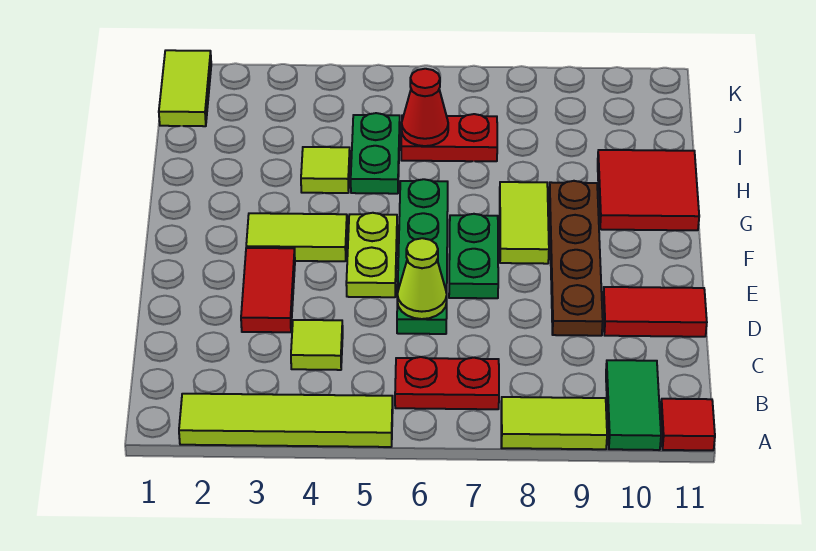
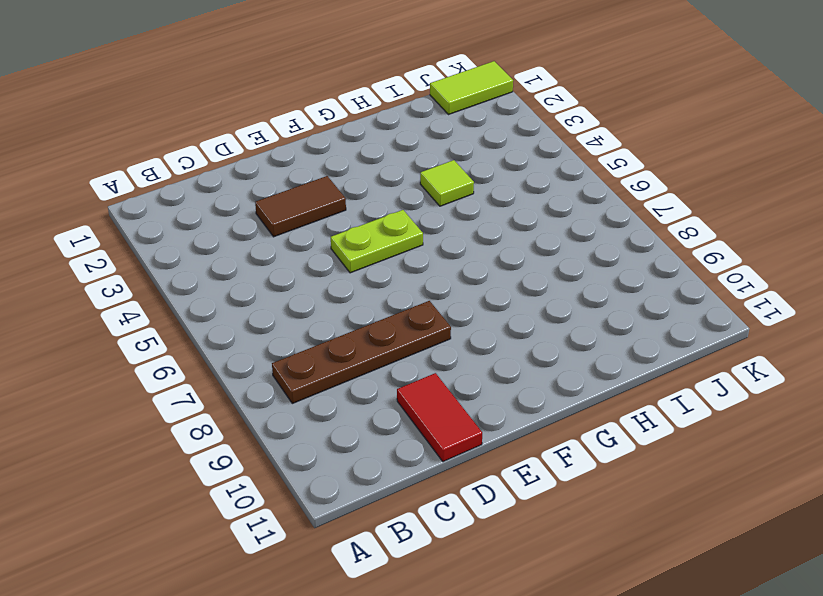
brown plate B8:E8 level 1 -> brown plate D9:G9 level 1
brown tile D3:E3 level 1 -> red tile D3:E3 level 1
none -> lime tile A2:A5 level 1
none -> lime tile A8:A9 level 1
none -> green tile A10:B10 level 1

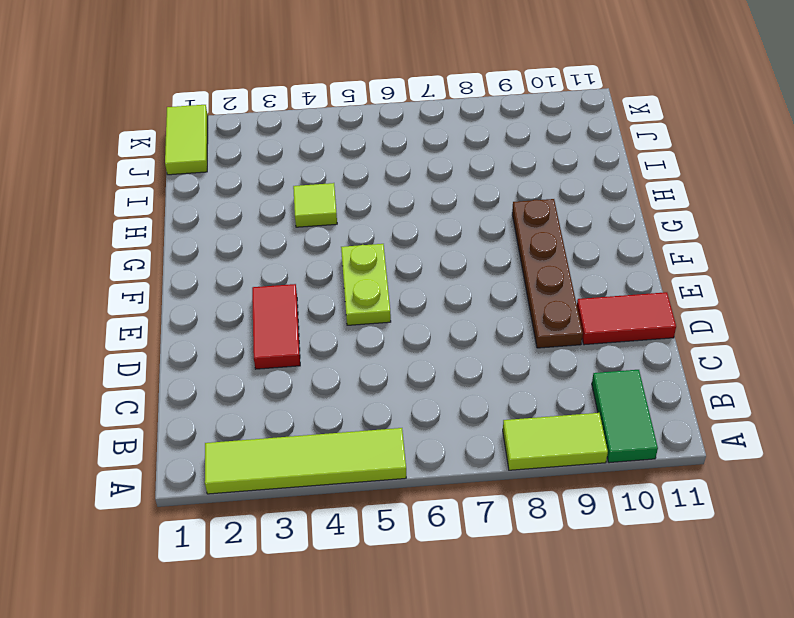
none -> red tile A11 level 1
none -> red plate B6:B7 level 1
none -> lime tile C4 level 1

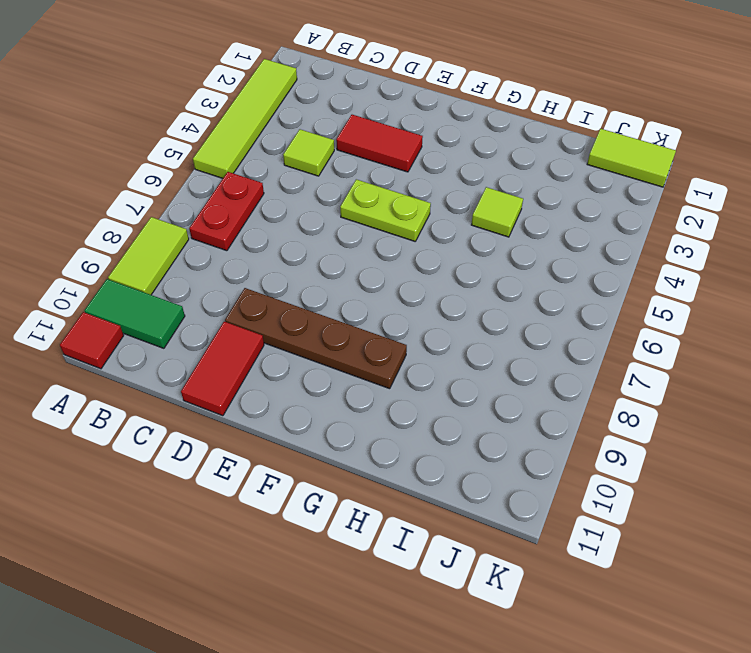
none -> green plate D6:G6 level 1
none -> green plate E7:F7 level 1
none -> lime tile F3:F4 level 1

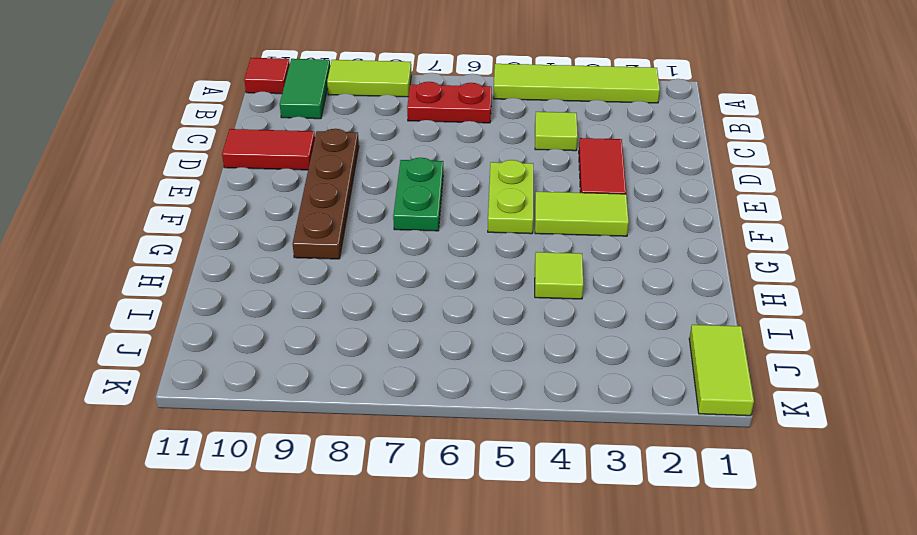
none -> green plate D6:G6 level 1
none -> lime tile F8:G8 level 1
none -> red tile G10:H11 level 1

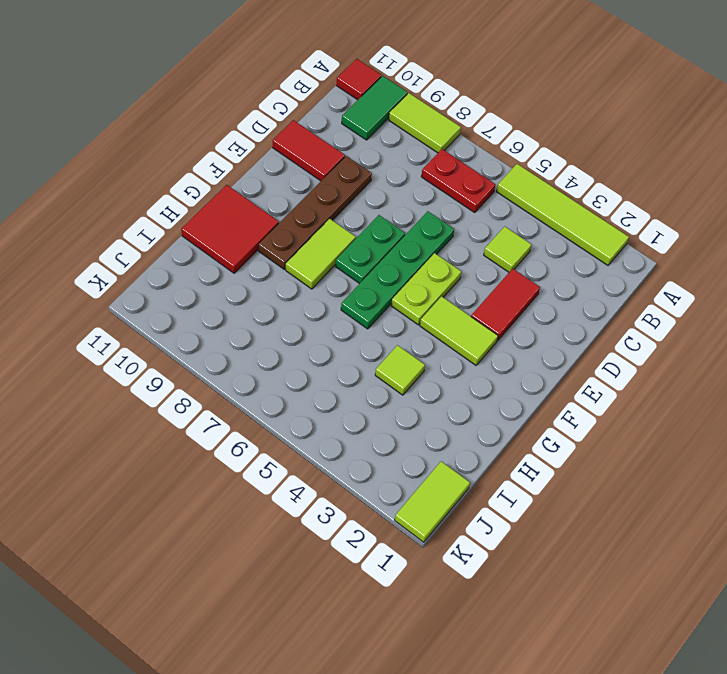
none -> green plate H5:I5 level 1
none -> red plate I6:I7 level 1
none -> lime cone D6 level 2

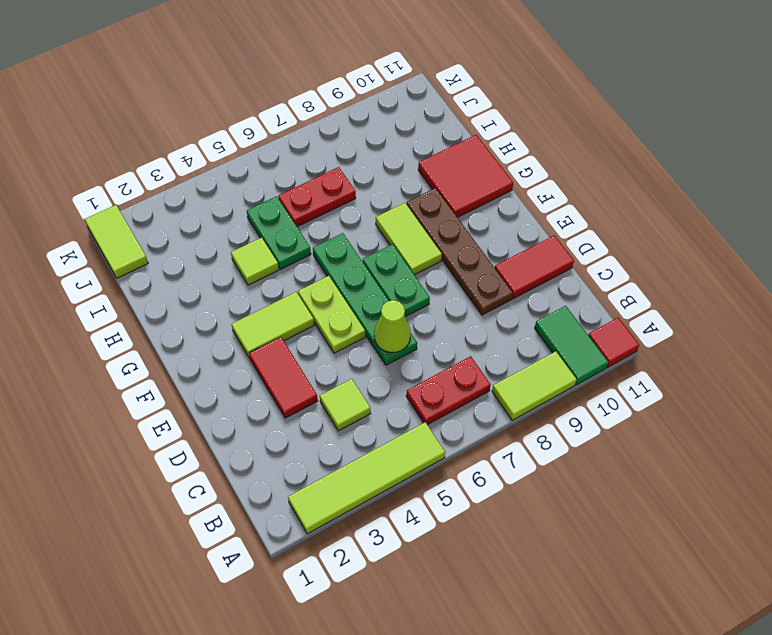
none -> red cone I6 level 2

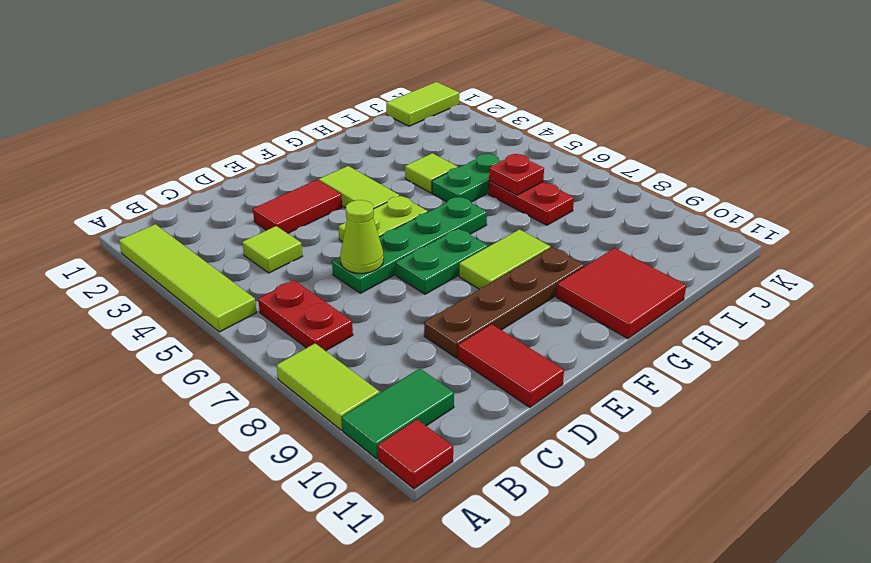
red plate I6 level 2 -> red cone I6 level 2

